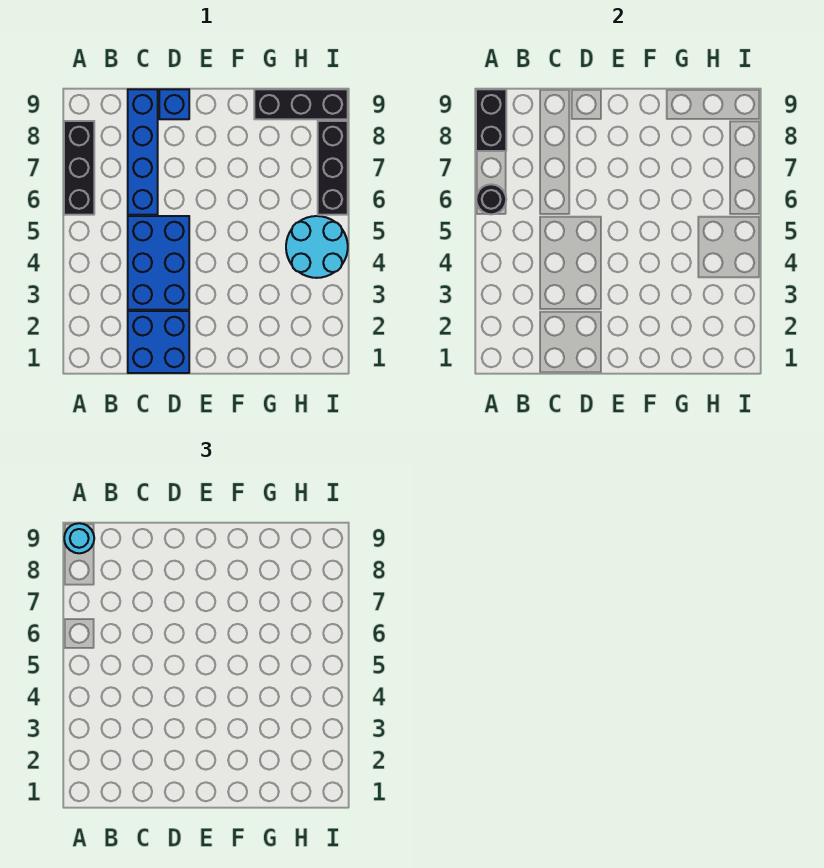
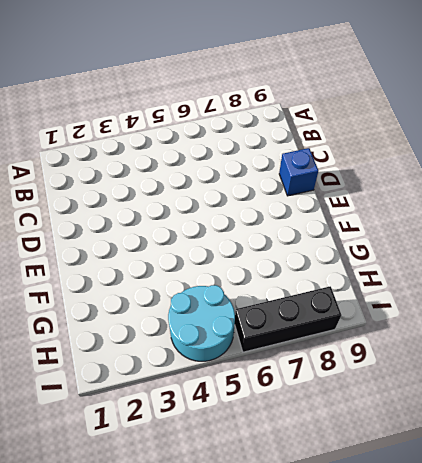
none -> black brick A6:A8 level 1
none -> blue brick C1:D2 level 1

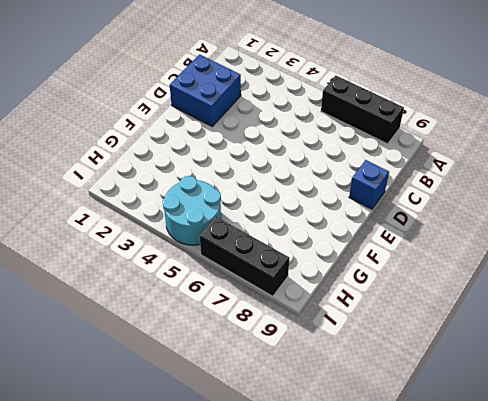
none -> blue brick C3:D5 level 1
none -> blue brick C6:C9 level 1

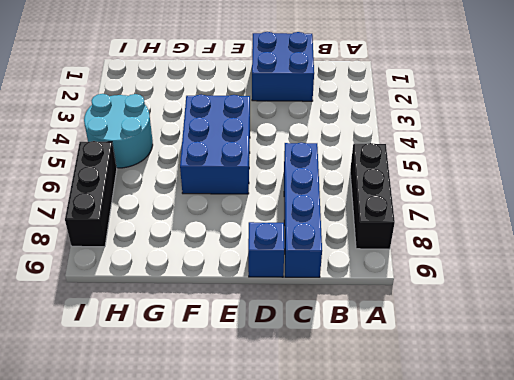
blue brick E4:F6 level 1 -> blue brick C3:D5 level 1
none -> black brick G9:I9 level 1
none -> black round brick A6 level 2

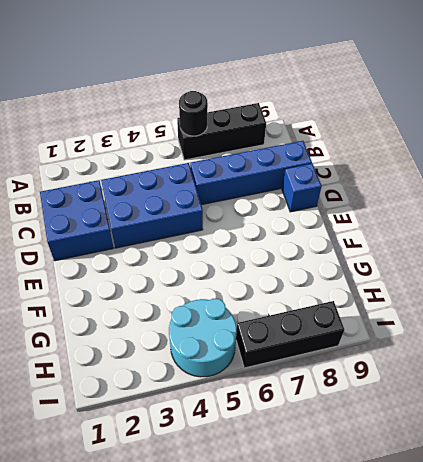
none -> black brick G9:I9 level 1
none -> black brick A8:A9 level 2

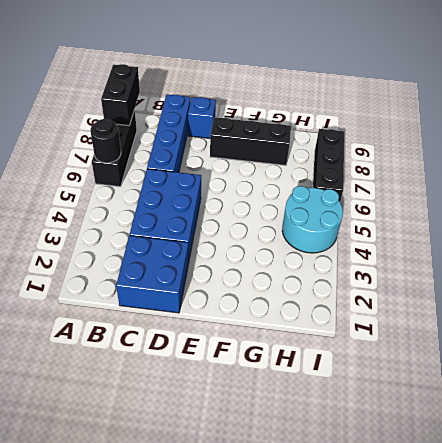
black brick E8:G8 level 1 -> black brick G9:I9 level 1
none -> cyan round brick A9 level 3

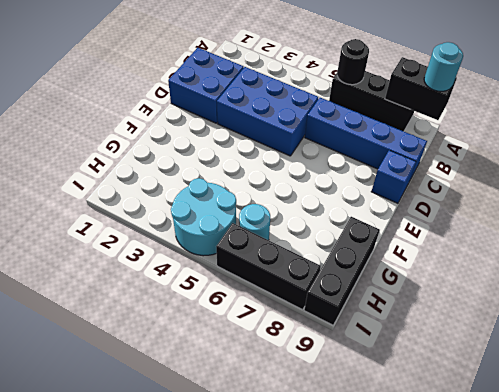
cyan round brick H6 level 1 -> none

